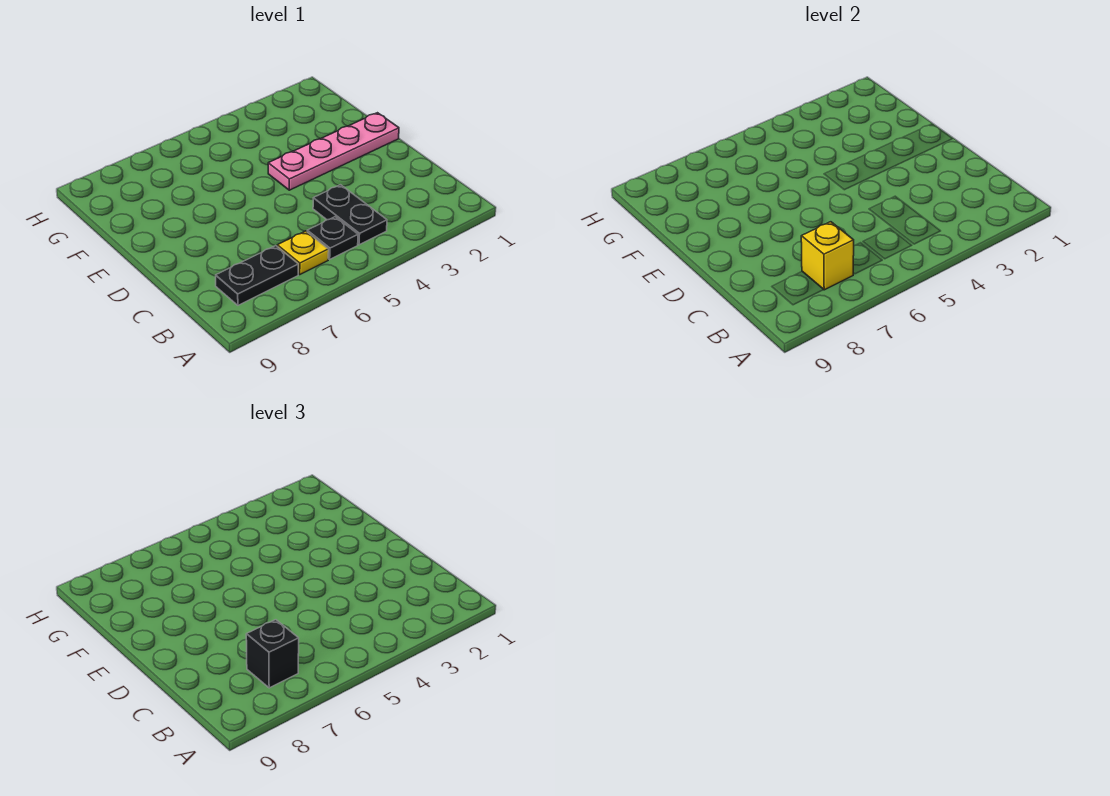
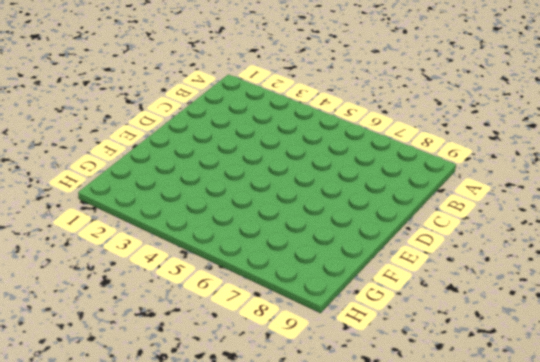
none -> black plate B4:C4 level 1
none -> black plate B5 level 1

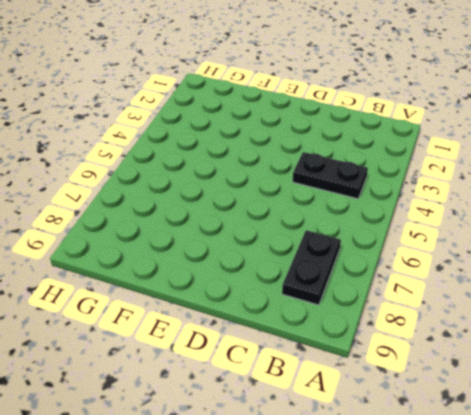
none -> black plate B5 level 1
none -> yellow plate B6 level 1

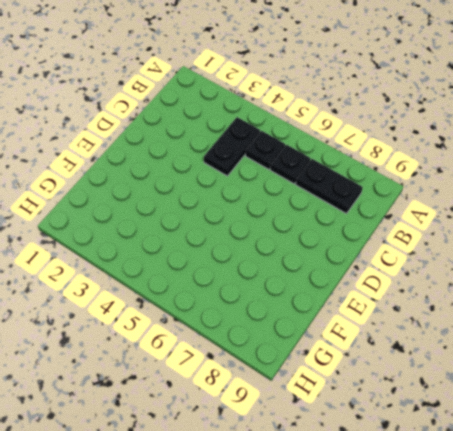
black plate B6 level 1 -> yellow plate B6 level 1
none -> pink plate E1:E4 level 1
none -> yellow brick B7 level 2

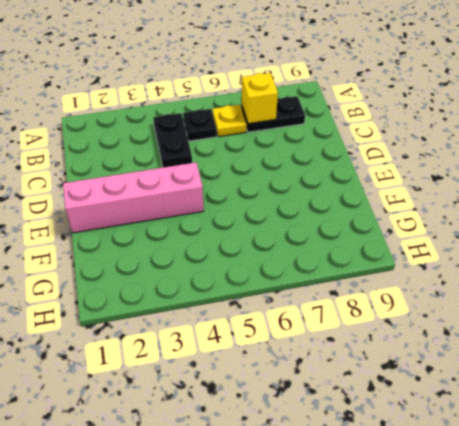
pink brick E1:E4 level 1 -> pink plate E1:E4 level 1
none -> black brick B7 level 3

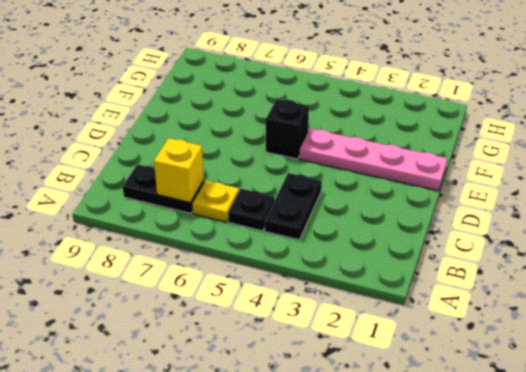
black brick E5 level 1 -> black brick B7 level 3

